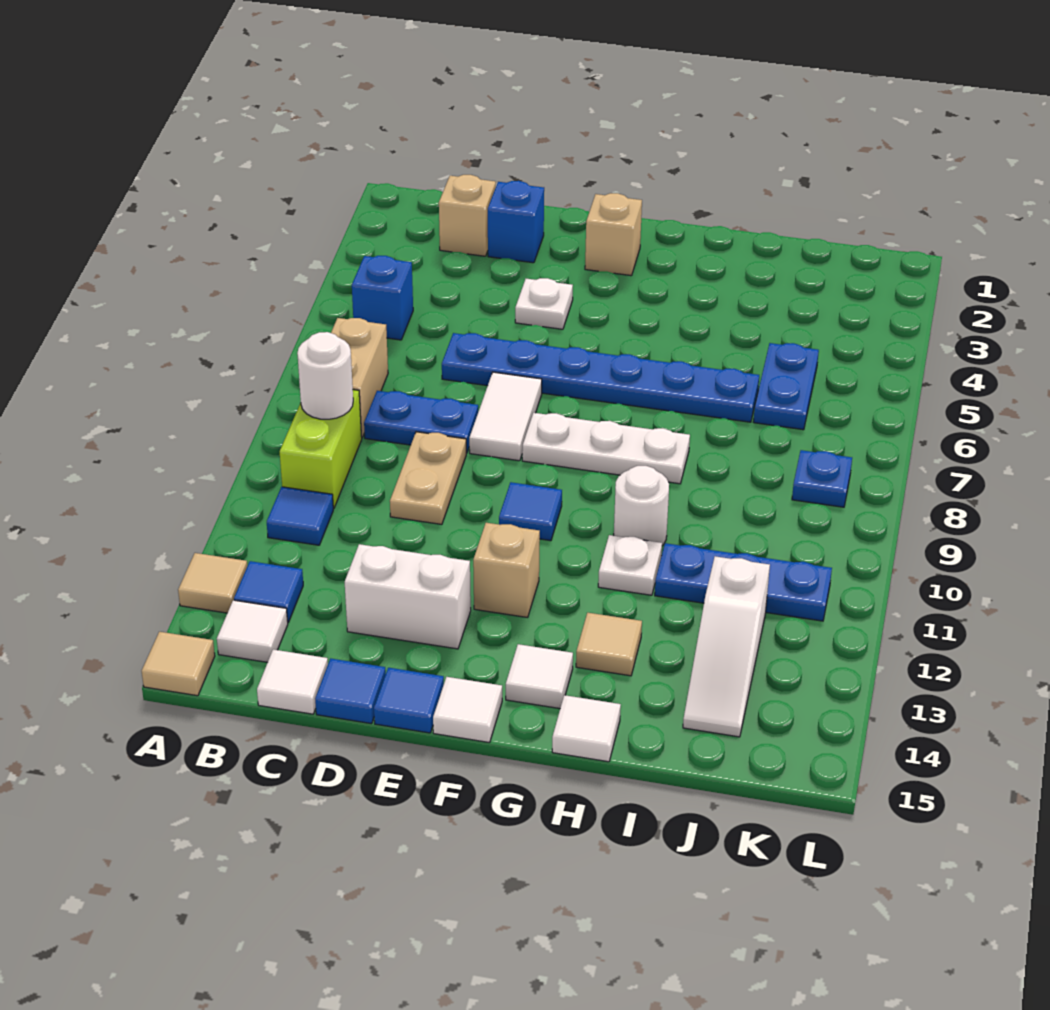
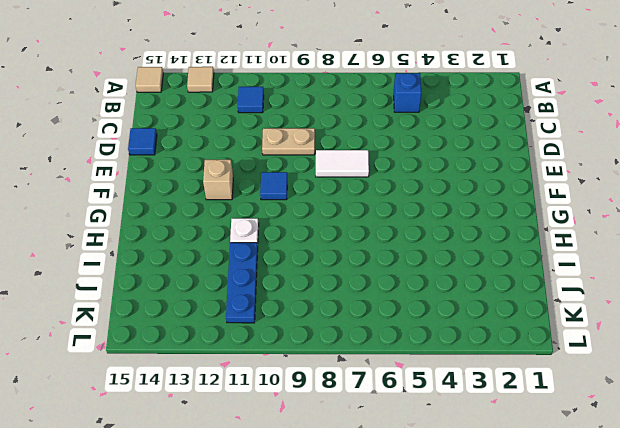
none -> tan brick B7:B8 level 1
none -> lime brick B9:B10 level 1
none -> blue tile B13 level 1
none -> white tile B14 level 1

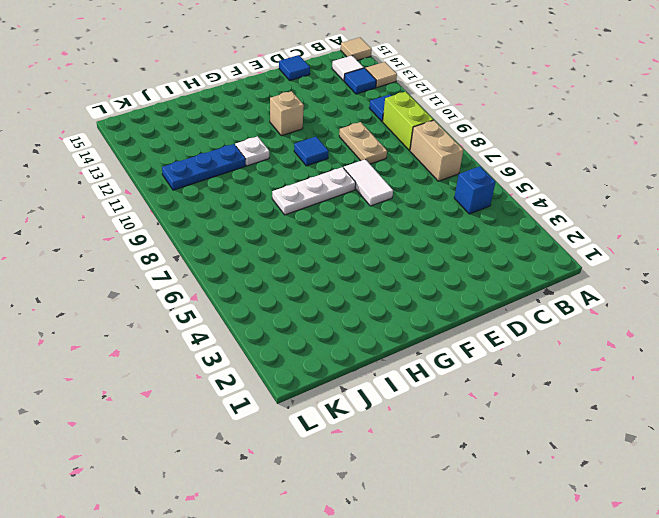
none -> tan brick C2 level 1
none -> blue plate C8:D8 level 1
none -> white tile C15 level 1
none -> blue brick D2 level 1

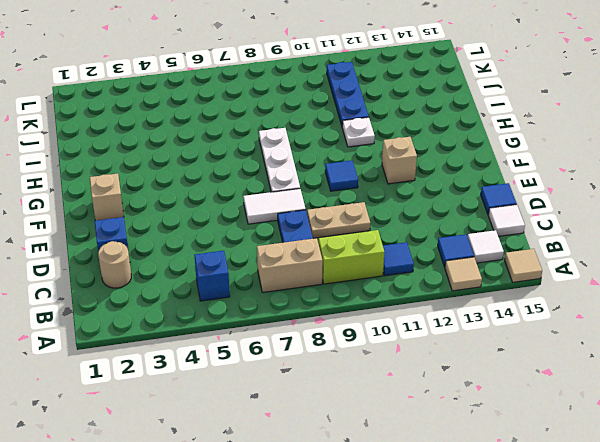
tan round brick C2 level 1 -> tan brick C2 level 1
none -> blue plate D6:I6 level 1
none -> white brick D13:E13 level 1
none -> white plate E4 level 1
none -> blue tile E15 level 1

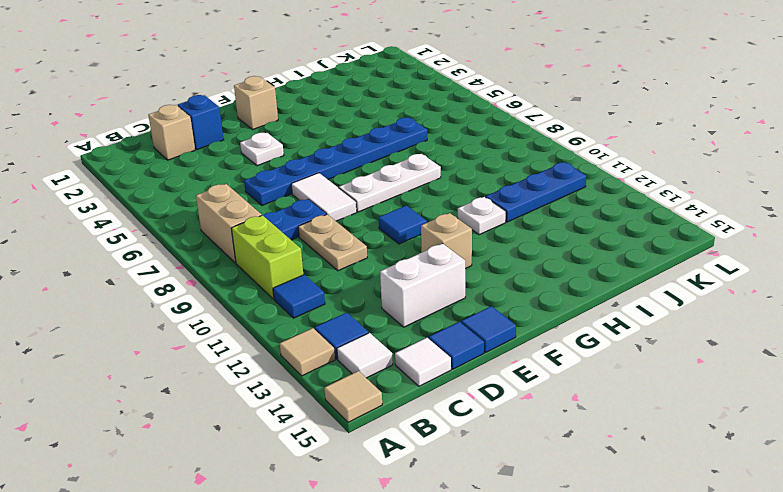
none -> blue brick B5 level 1
none -> white tile F15 level 1
none -> white tile G14 level 1
none -> white round brick H10 level 1

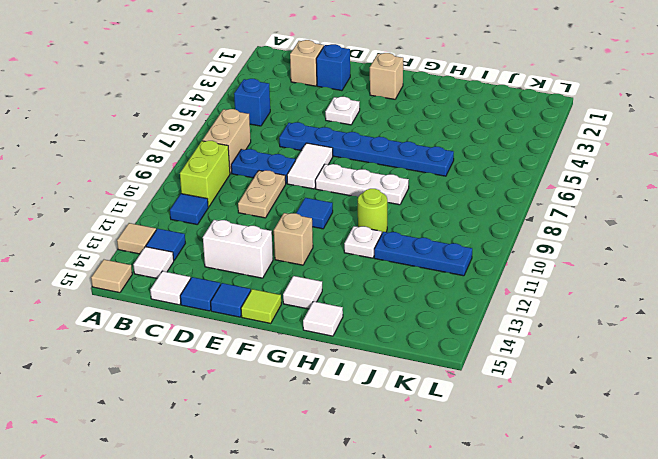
lime tile F15 level 1 -> white tile F15 level 1
lime round brick H10 level 1 -> white round brick H10 level 1
none -> tan tile H13 level 1
none -> blue plate J5:J6 level 1
none -> white slope J12:J14 level 1 top 12
none -> blue plate K8 level 1

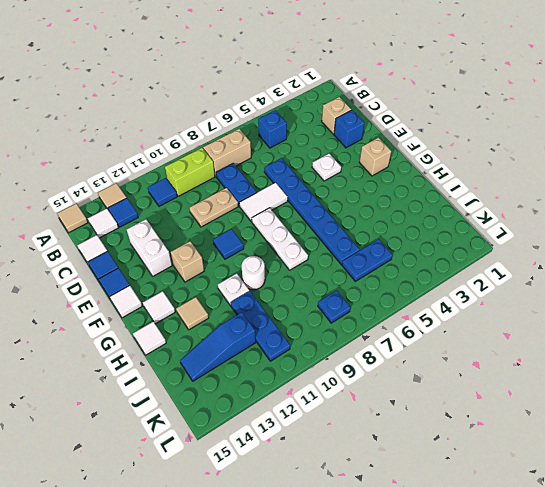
blue slope J12:J14 level 1 top 12 -> white slope J12:J14 level 1 top 12
none -> white round brick B9 level 2

